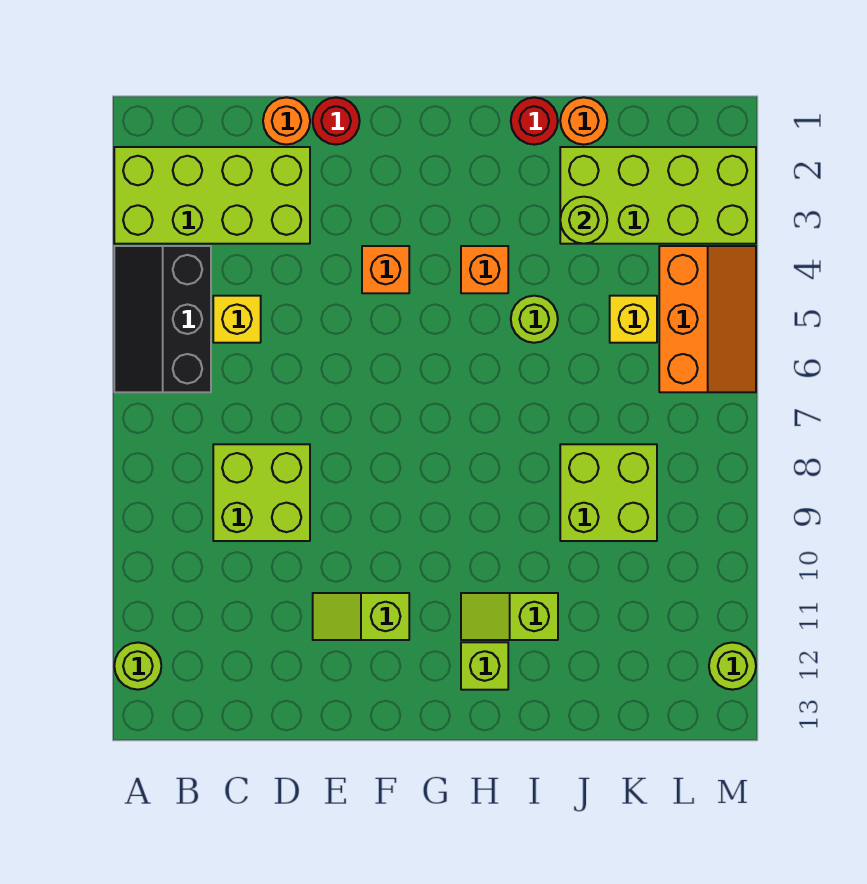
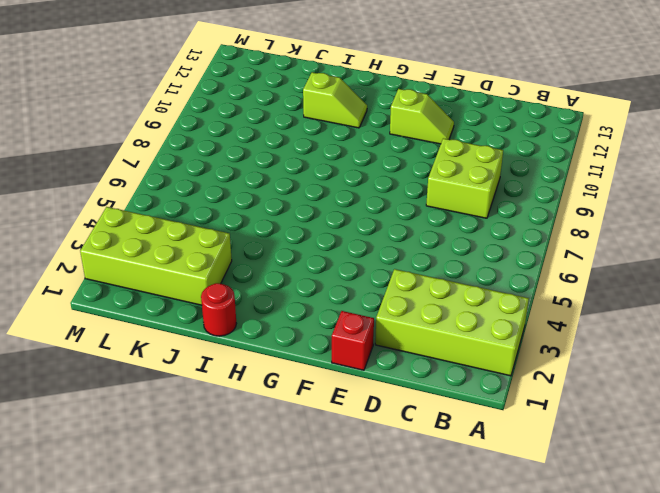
red brick E1 level 1 -> red round brick E1 level 1
none -> black slope A4:B6 level 1 top B
none -> lime round brick A12 level 1
none -> yellow brick C5 level 1

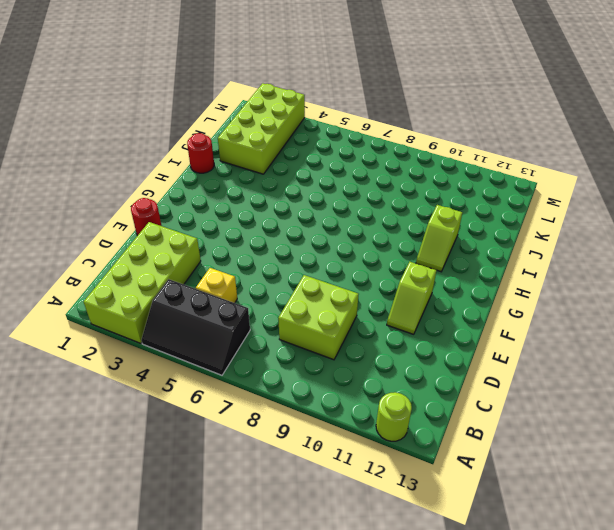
none -> orange round brick D1 level 1
none -> orange brick F4 level 1
none -> orange brick H4 level 1

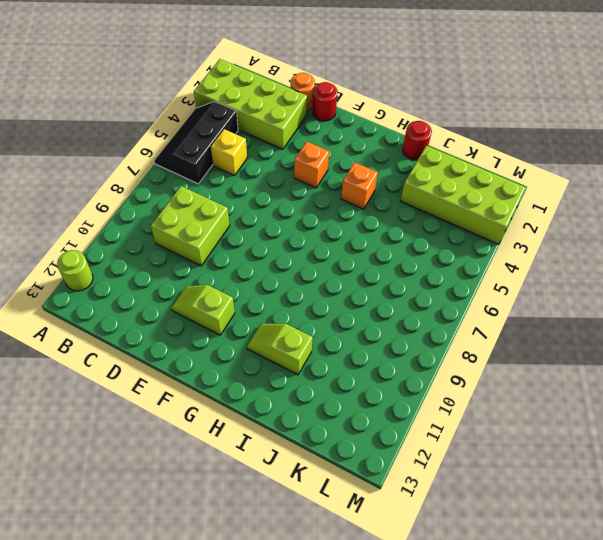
none -> lime brick H12 level 1
none -> lime round brick I5 level 1
none -> orange round brick J1 level 1

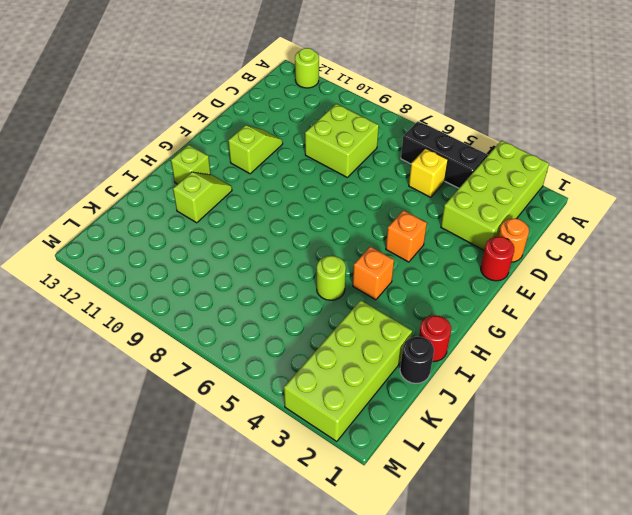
black round brick J1 level 1 -> orange round brick J1 level 1
none -> lime brick J8:K9 level 1
none -> yellow brick K5 level 1
none -> orange slope L4:M6 level 1 top L

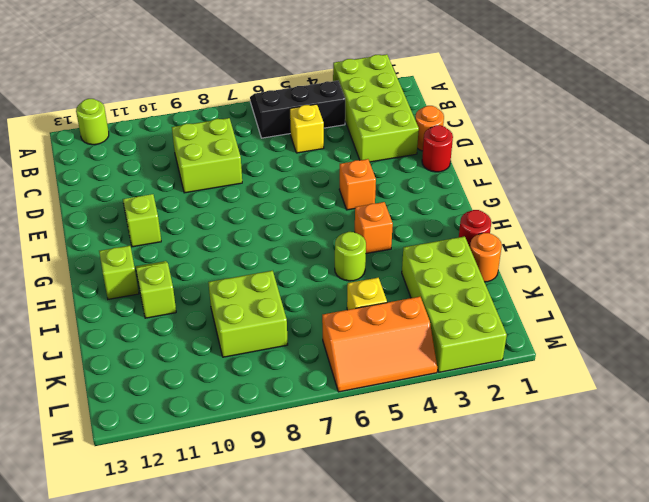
none -> lime round brick M12 level 1
none -> lime round brick J3 level 2

